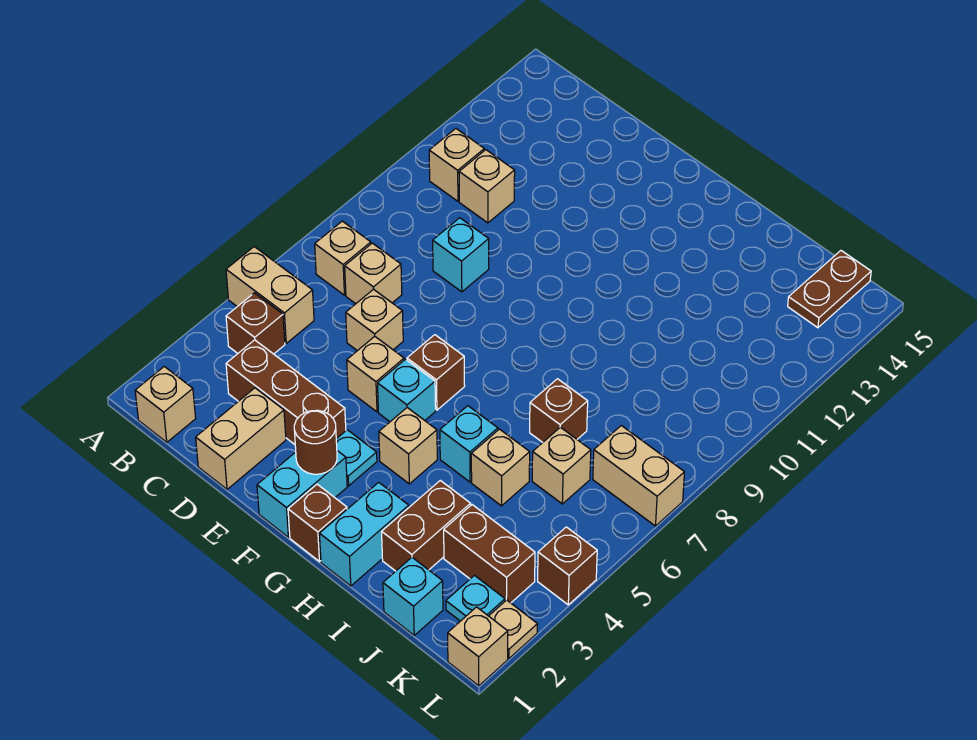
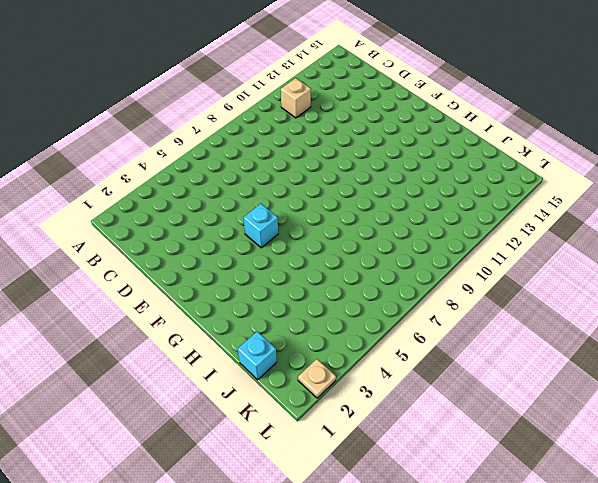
none -> tan brick A5:B5 level 1
none -> tan brick B1 level 1
none -> brown brick B4 level 1
none -> tan brick B7 level 1

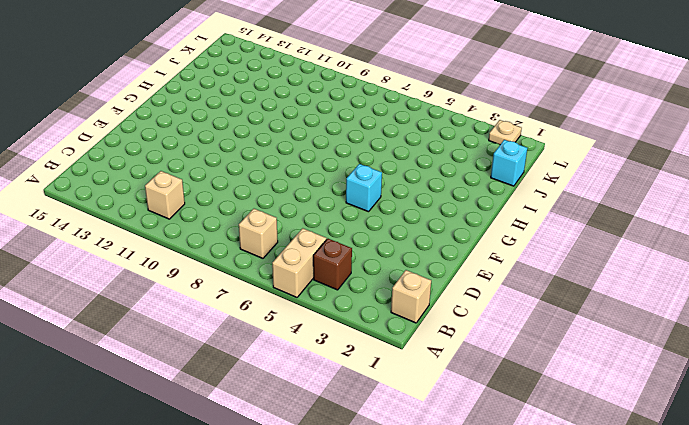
none -> brown brick C3:E3 level 1
none -> tan brick C7 level 1
none -> tan brick C11 level 1
none -> tan brick D1:D2 level 1

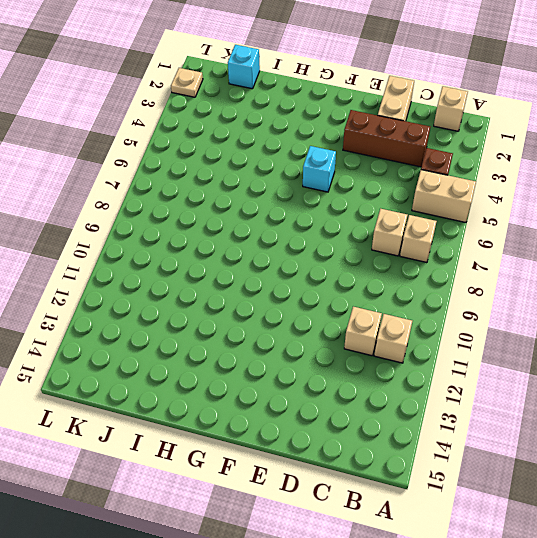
none -> tan brick D6 level 1
none -> cyan brick D9 level 1
none -> tan brick E5 level 1
none -> cyan brick F1:F2 level 1

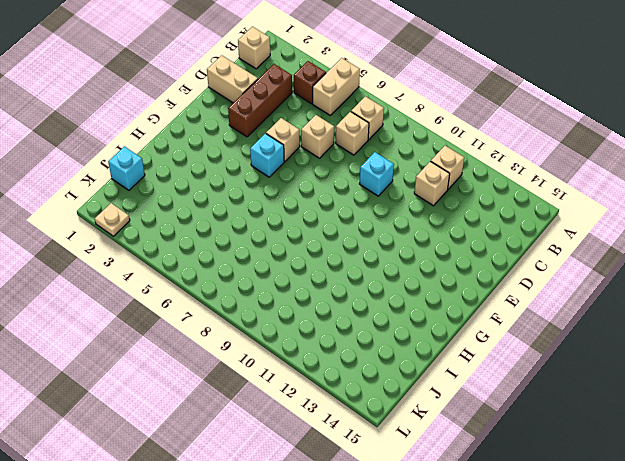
none -> cyan brick F1:F2 level 1
none -> cyan plate F3 level 1
none -> brown brick F6 level 1
none -> brown brick G1 level 1

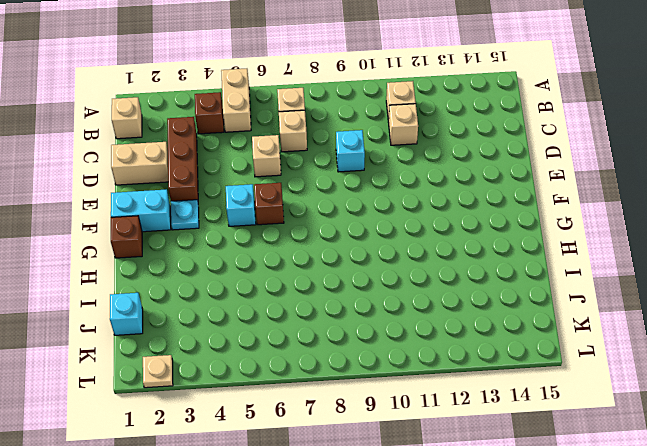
none -> tan brick E5 level 1
none -> tan brick G4 level 1
none -> cyan brick H1:H2 level 1
none -> cyan brick H5 level 1

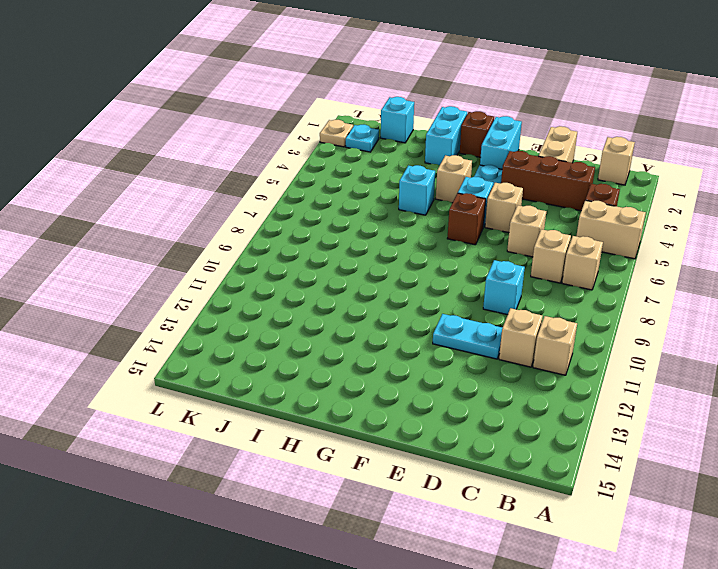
cyan plate D11:E11 level 1 -> none
none -> brown brick I2:I3 level 1
none -> tan brick I5 level 1
none -> brown brick I7 level 1
none -> brown brick J3:K3 level 1

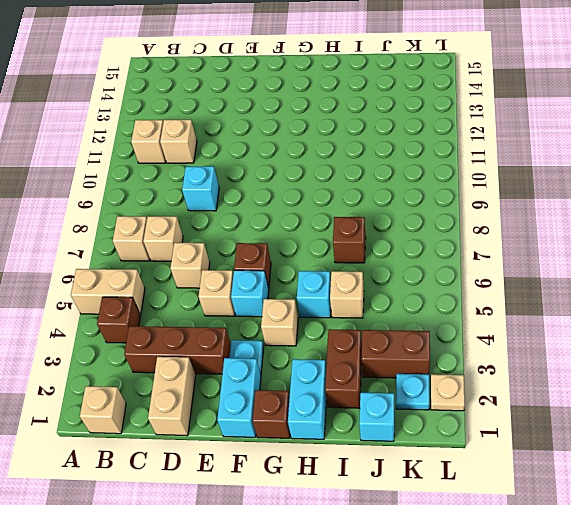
none -> tan brick J6 level 1
none -> tan brick K7:L7 level 1
none -> brown plate K14:K15 level 1
none -> tan brick L1 level 1

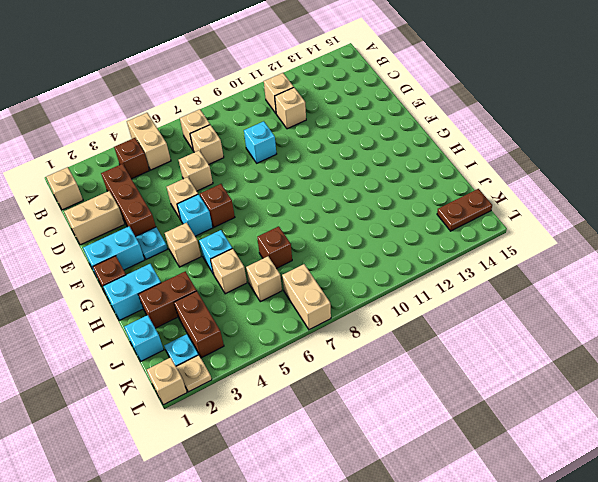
none -> brown brick L4 level 1
none -> brown round brick F2 level 2

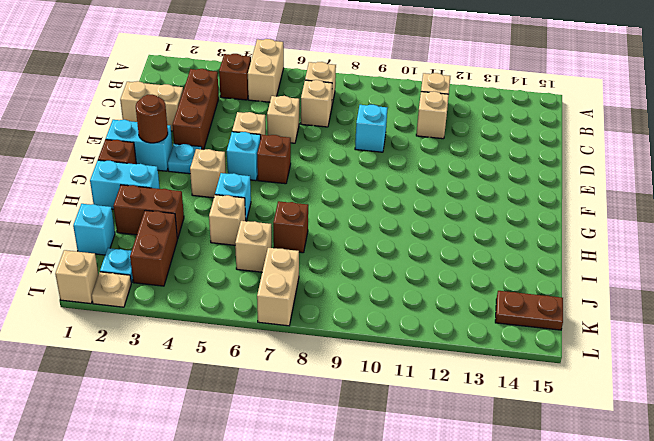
none -> tan brick B1 level 1
none -> brown brick L4 level 1

